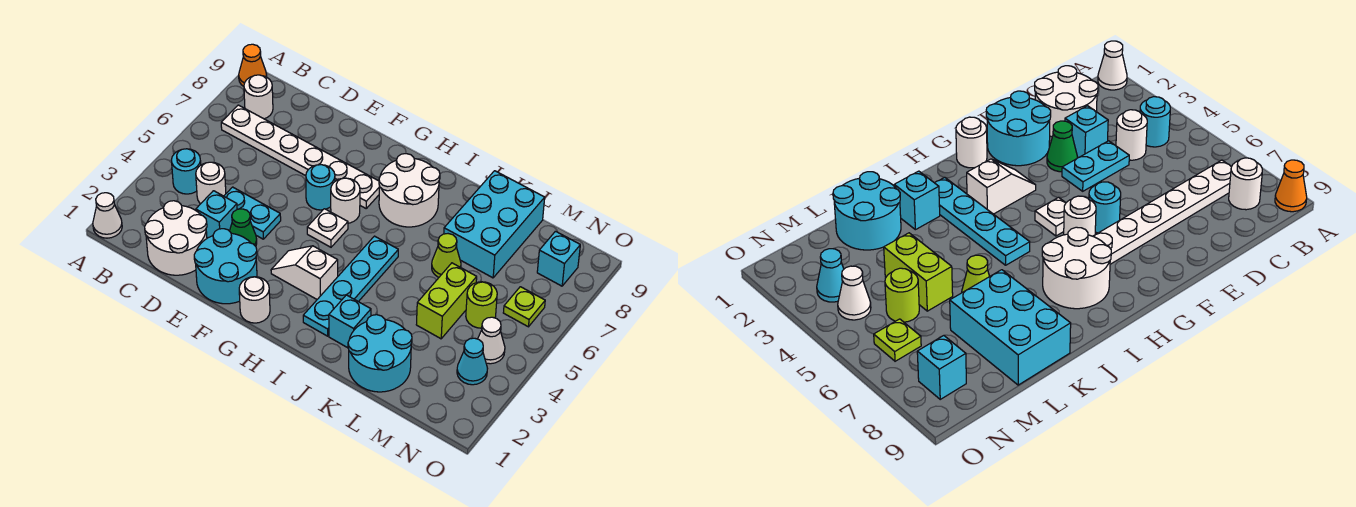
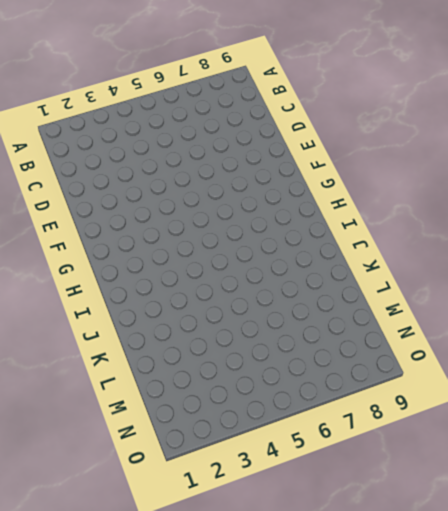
none -> white cone A1 level 1
none -> orange cone A9 level 1
none -> cyan round brick B4 level 1

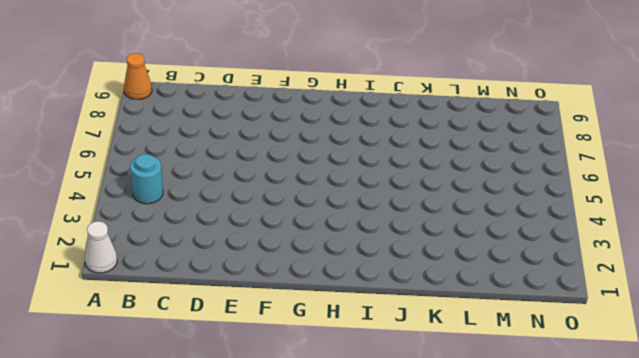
none -> white plate B7:G7 level 1
none -> white round brick B8 level 1
none -> white round brick C1:D2 level 1

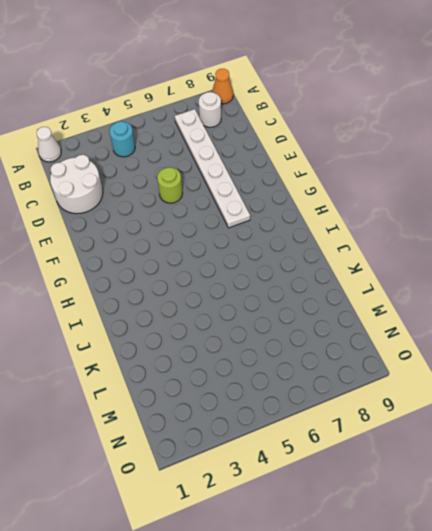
lime round brick E5 level 1 -> lime round brick M5 level 1
none -> white round brick C4 level 1
none -> cyan brick D3 level 1
none -> cyan plate D4:E4 level 1

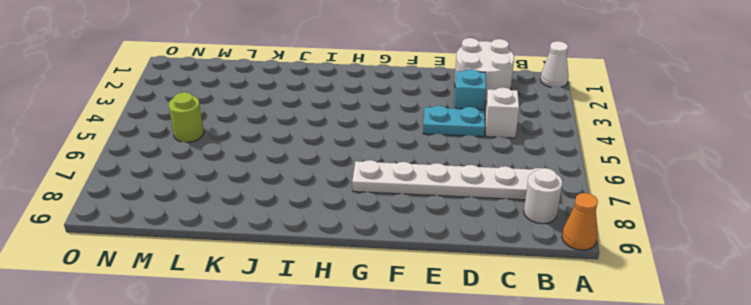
white brick C4 level 1 -> white round brick C4 level 1
none -> cyan round brick B4 level 1
none -> cyan round brick E1:F2 level 1
none -> green cone E3 level 1

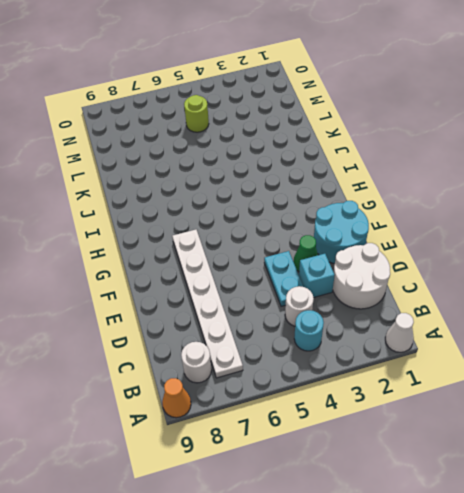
none -> cyan round brick F6 level 1
none -> white round brick G1 level 1
none -> white slope G3:H3 level 1 top H

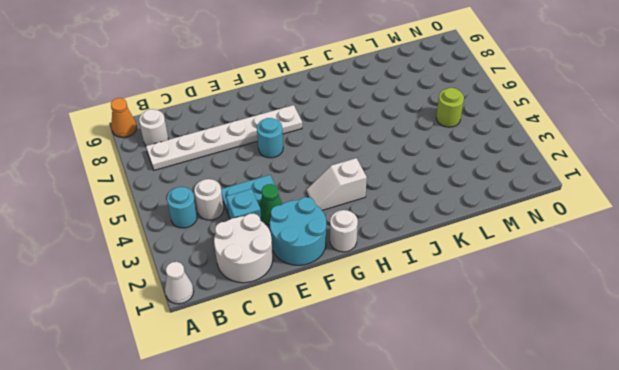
none -> white plate G5 level 1
none -> white round brick G6 level 1
none -> white round brick H7:I8 level 1

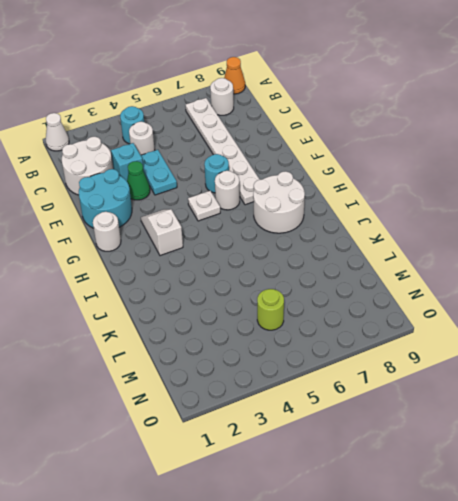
none -> cyan plate I2:I5 level 1
none -> cyan brick J2 level 1
none -> cyan round brick K1:L2 level 1

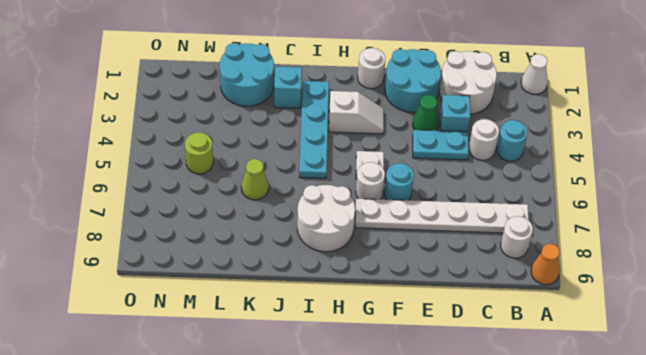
none -> cyan brick K7:L9 level 1
none -> lime brick L4:L5 level 1
none -> cyan cone N3 level 1

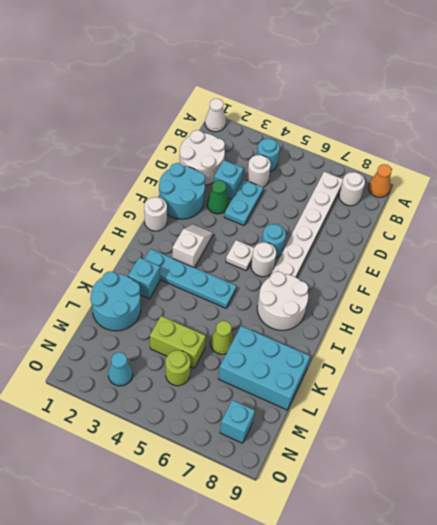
none -> white cone N4 level 1
none -> lime plate N6 level 1

